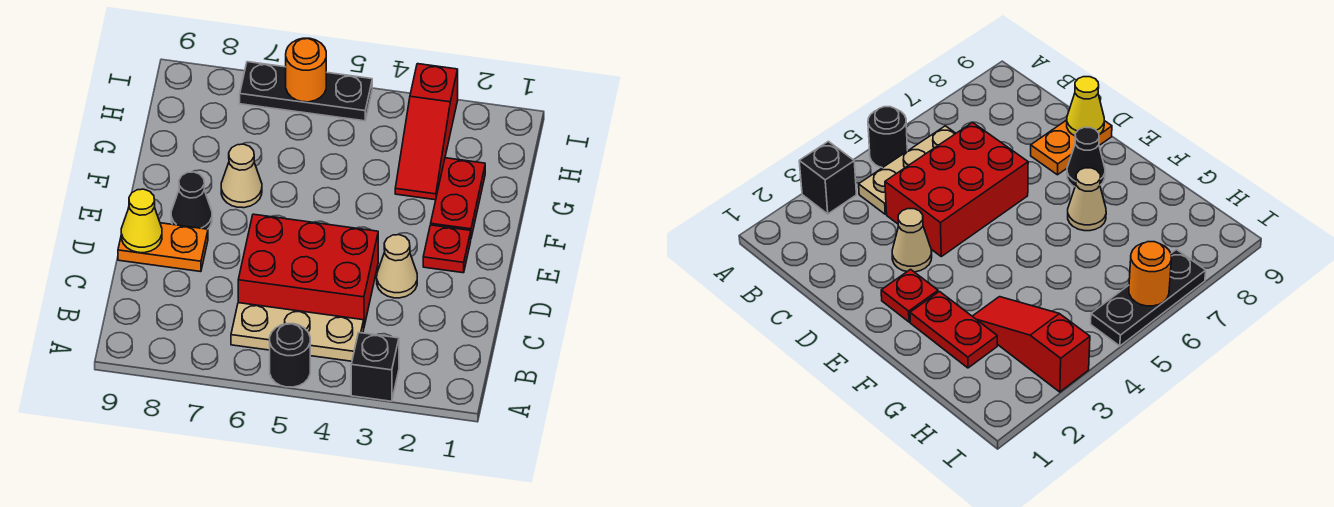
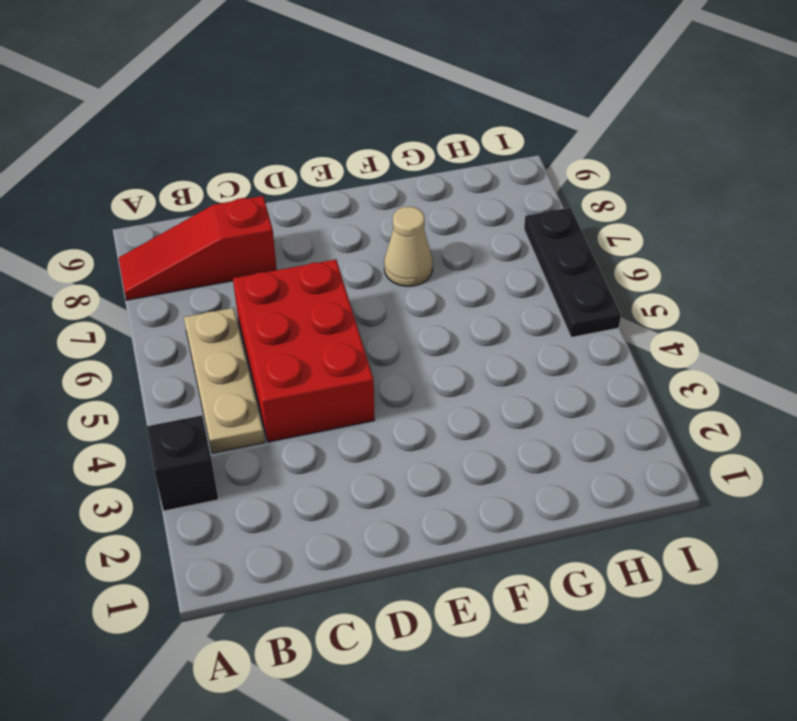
red slope A8:C8 level 1 top C -> red slope G3:I3 level 1 top I
none -> black round brick A5 level 1
none -> tan cone D3 level 1
none -> orange plate D8:D9 level 1

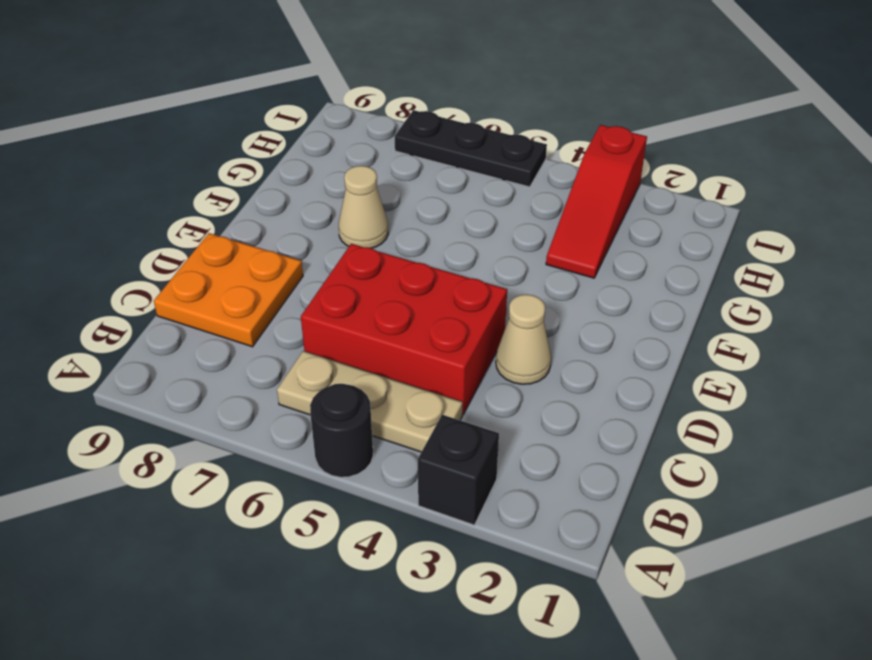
orange plate C8:D9 level 1 -> orange plate D8:D9 level 1
none -> red plate E2 level 1
none -> black cone E8 level 1
none -> red plate F2:G2 level 1

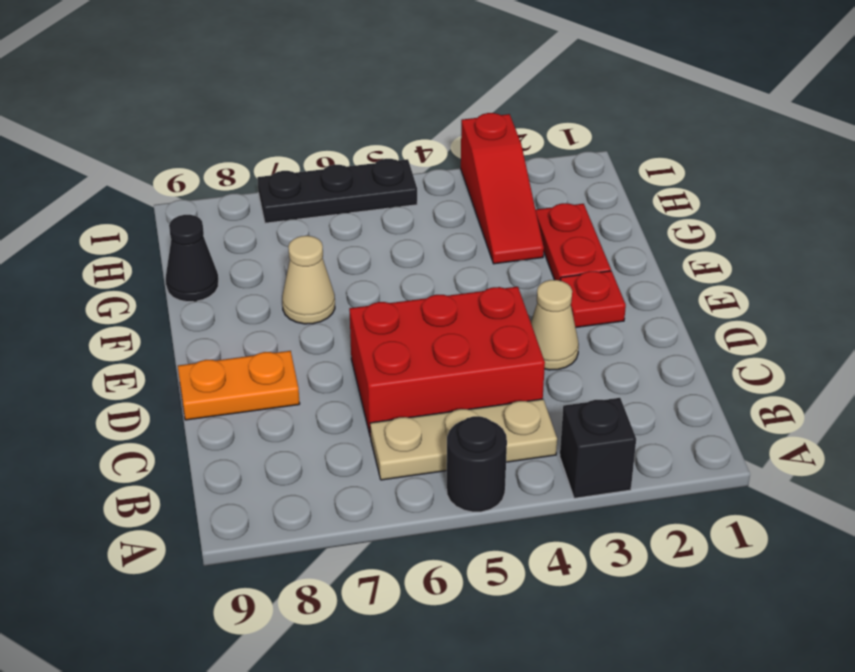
black cone G9 level 1 -> black cone E8 level 1
none -> yellow cone D9 level 2
none -> orange round brick I6 level 2

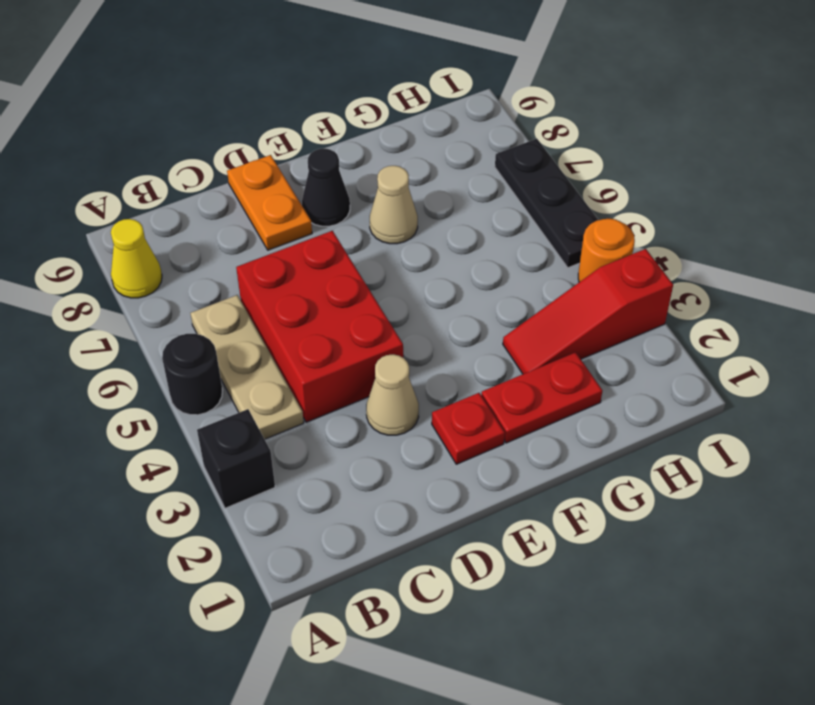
yellow cone A8 level 1 -> yellow cone D9 level 2
orange round brick I4 level 1 -> orange round brick I6 level 2

